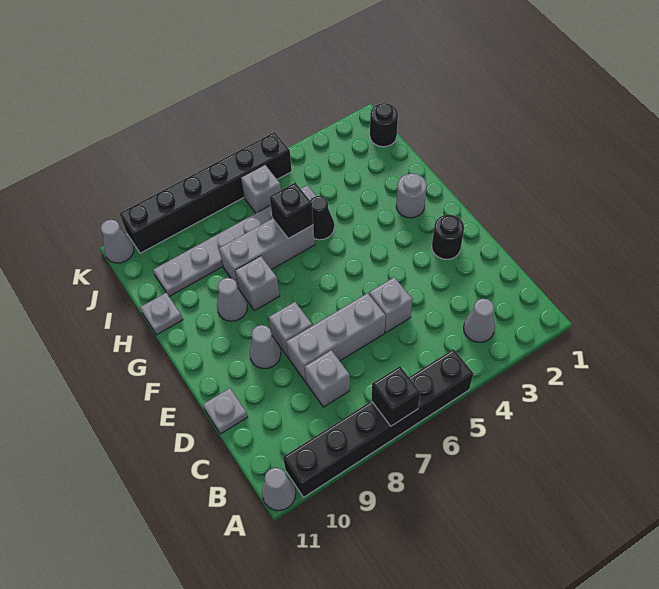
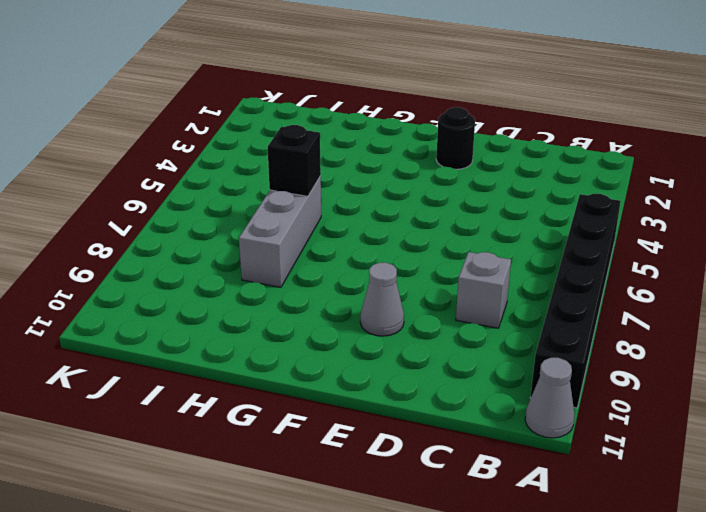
none -> grey cone B3 level 1
none -> grey brick D5 level 1
none -> grey brick D6:D8 level 1

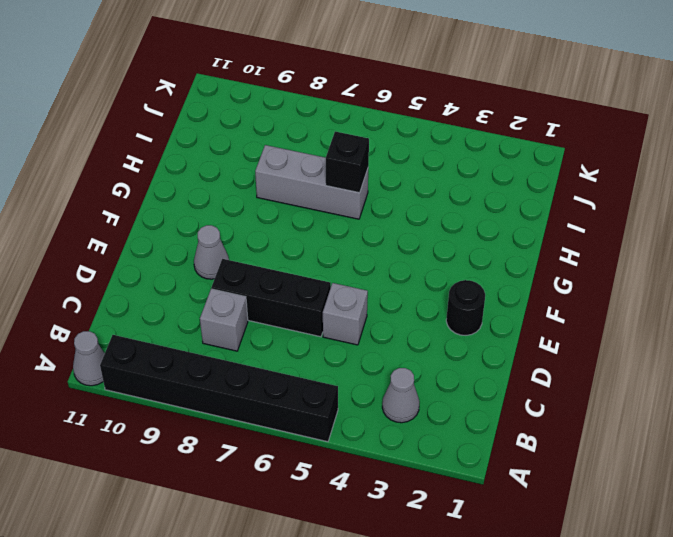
black brick D6:D8 level 1 -> grey brick D6:D8 level 1
none -> grey plate D11 level 1
none -> grey brick E8 level 1
none -> grey round brick G2 level 1

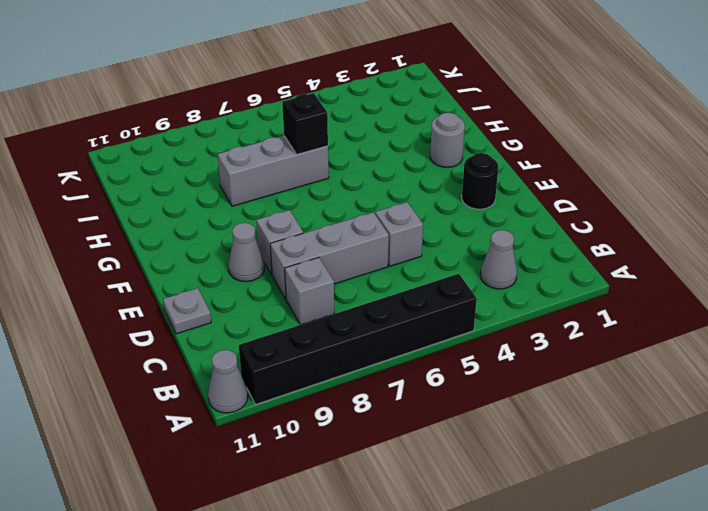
none -> grey brick G8 level 1
none -> grey cone G9 level 1
none -> black cone H5 level 1

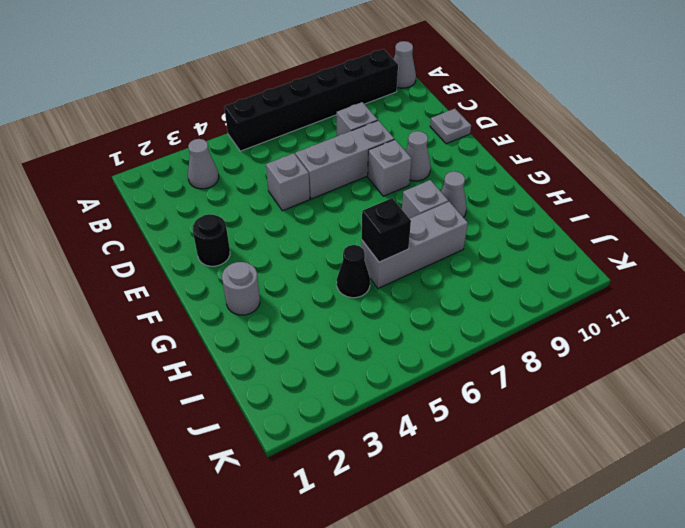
none -> grey plate H11 level 1
none -> grey plate I5:I10 level 1
none -> black round brick J1 level 1

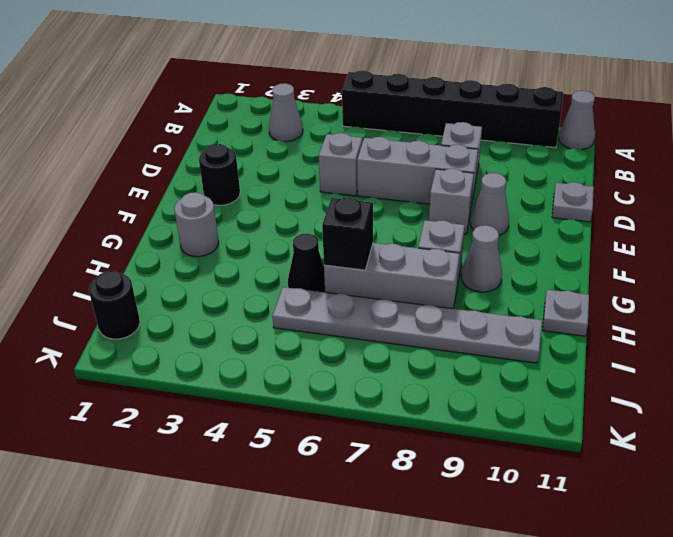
none -> grey brick J6 level 1
none -> black brick K5:K10 level 1
none -> grey cone K11 level 1

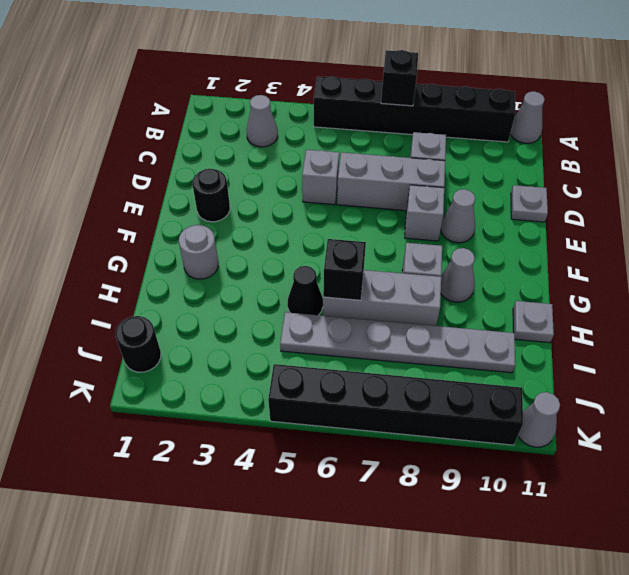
none -> grey brick J6 level 1

